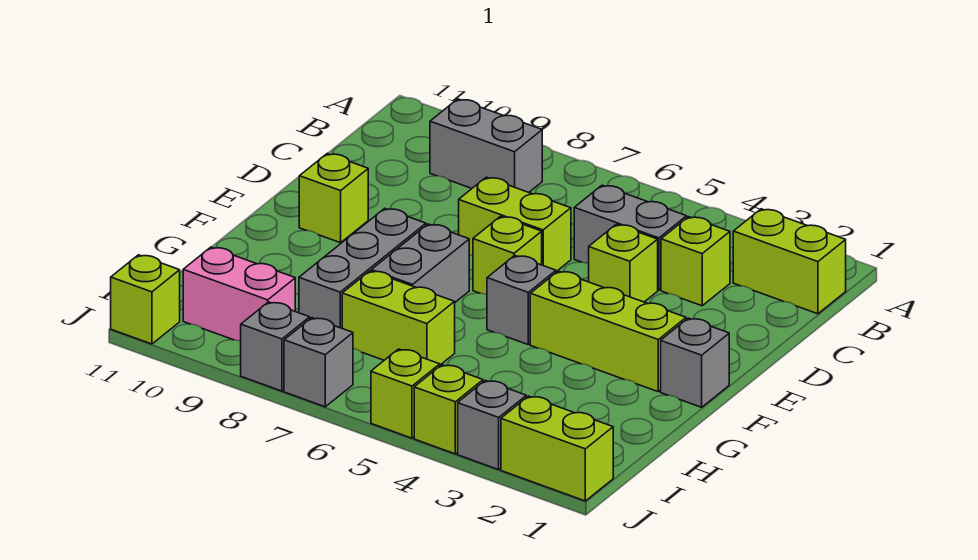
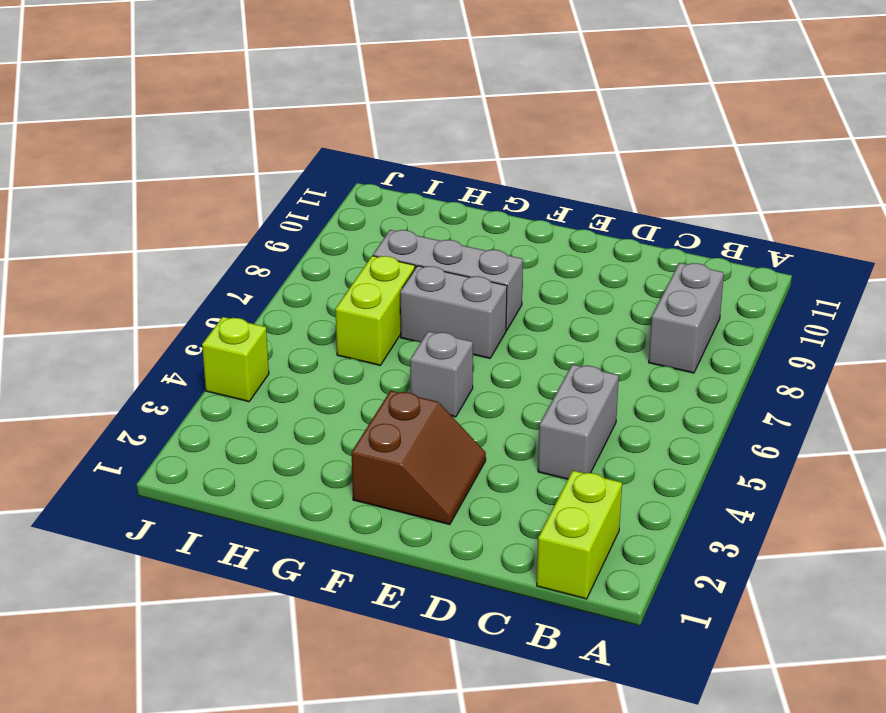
brown slope E2:F3 level 1 top F -> lime brick F2:F4 level 1
none -> lime brick C3 level 1
none -> lime brick D4 level 1
none -> lime brick D6:D7 level 1

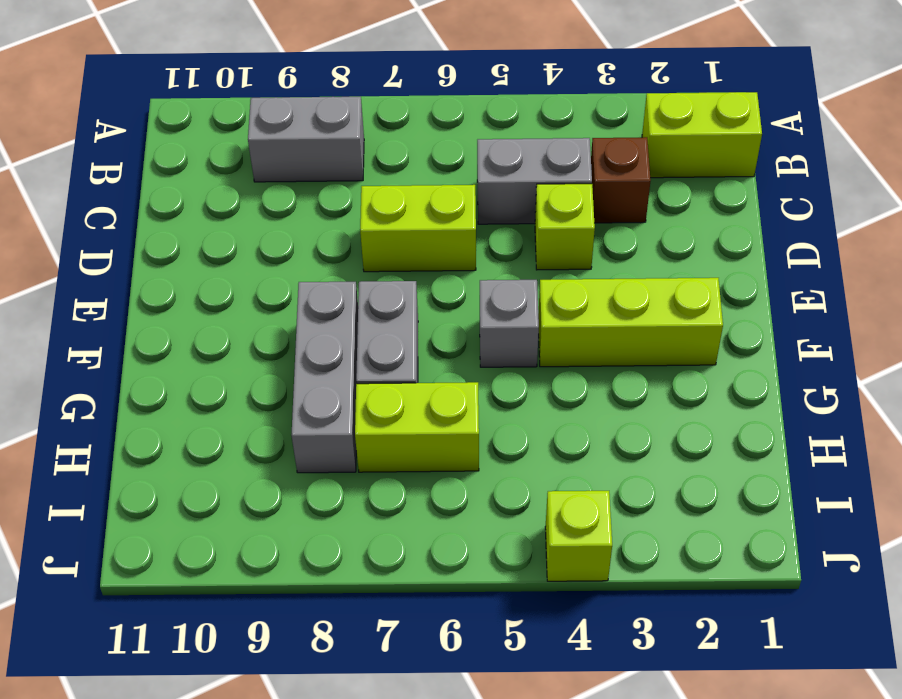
brown brick C3 level 1 -> lime brick C3 level 1
none -> lime brick E6 level 1
none -> lime brick E10 level 1
none -> grey brick F1 level 1

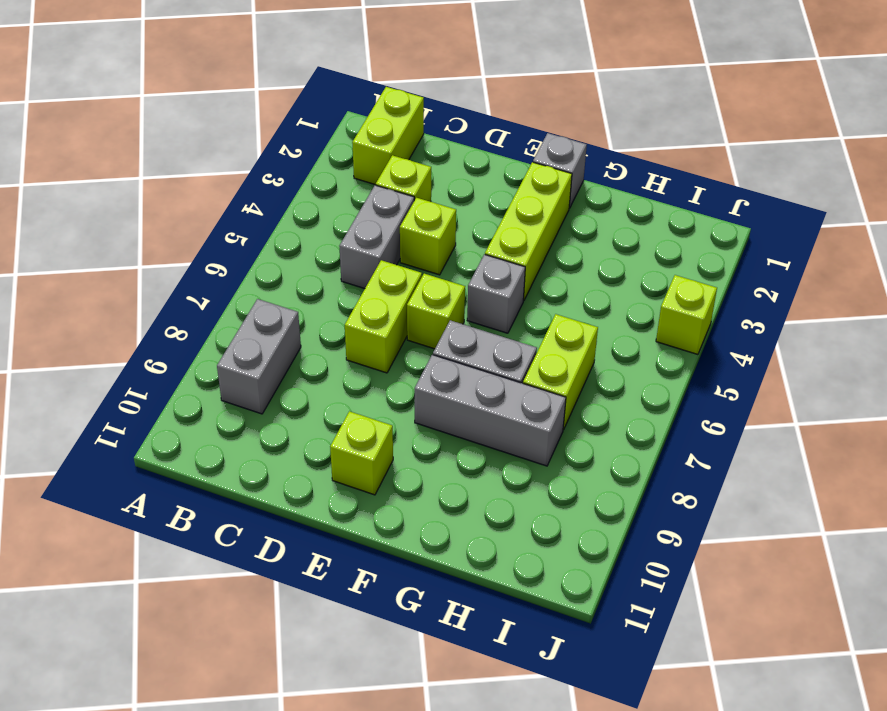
none -> pink brick I9:I10 level 1
none -> lime brick J1:J2 level 1
none -> grey brick J3 level 1

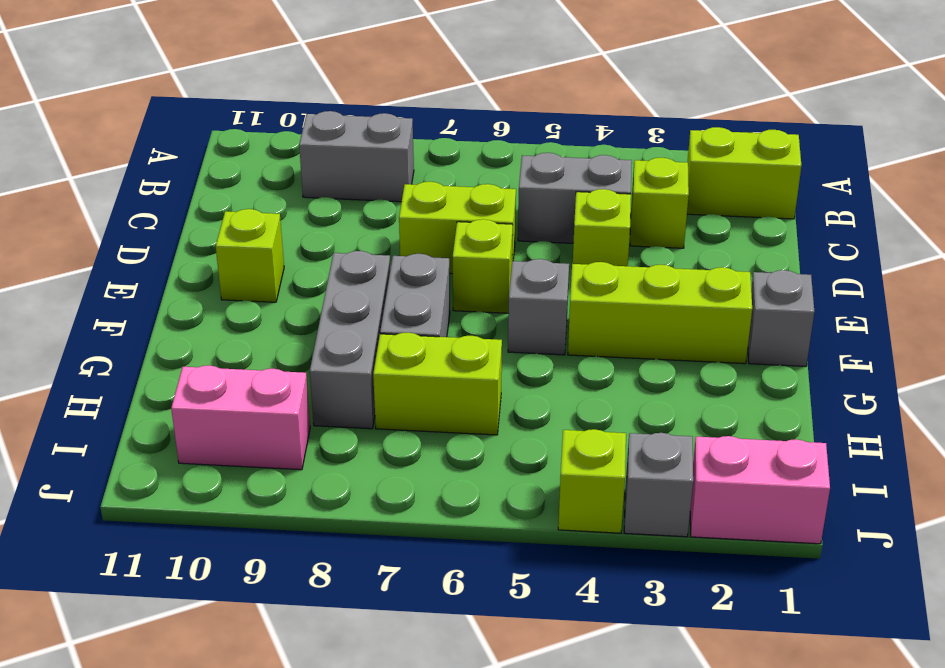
pink brick J1:J2 level 1 -> lime brick J1:J2 level 1
none -> lime brick J5 level 1
none -> grey brick J7 level 1
none -> grey brick J8 level 1

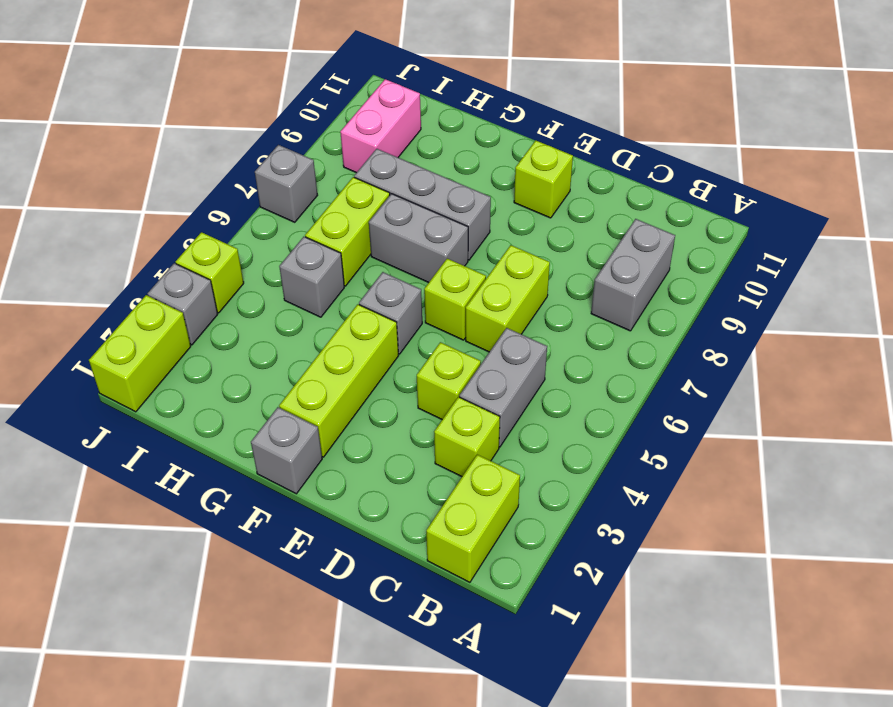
grey brick H5 level 1 -> grey brick J8 level 1
none -> lime brick J5 level 1
none -> lime brick J11 level 1

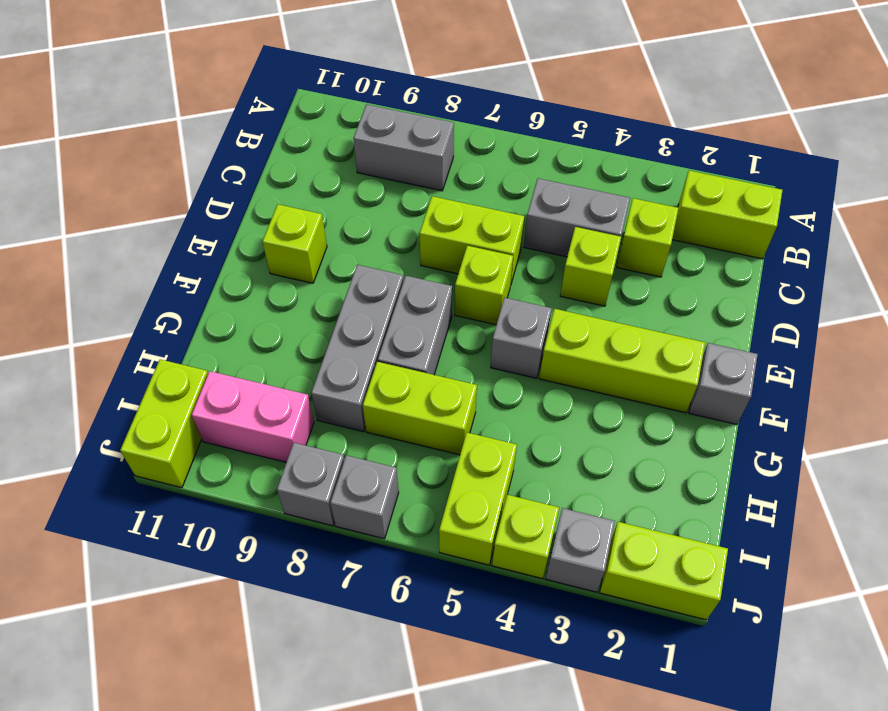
lime brick I5:J5 level 1 -> lime brick J5 level 1
lime brick I11:J11 level 1 -> lime brick J11 level 1

